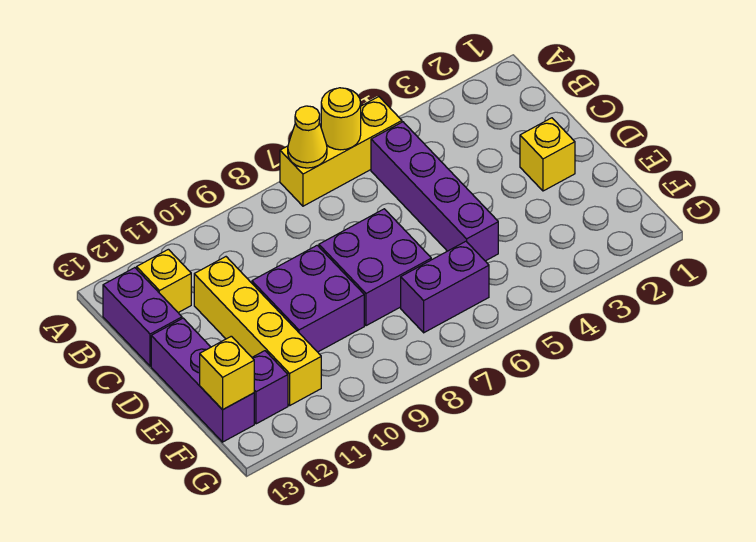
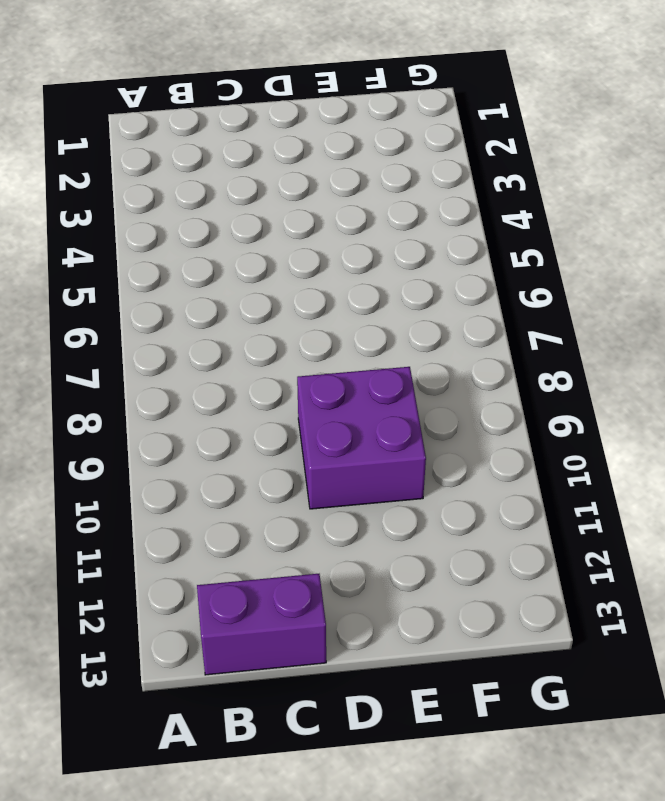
none -> yellow brick A5:A7 level 1
none -> purple brick B5:E5 level 1
none -> yellow brick B12 level 1

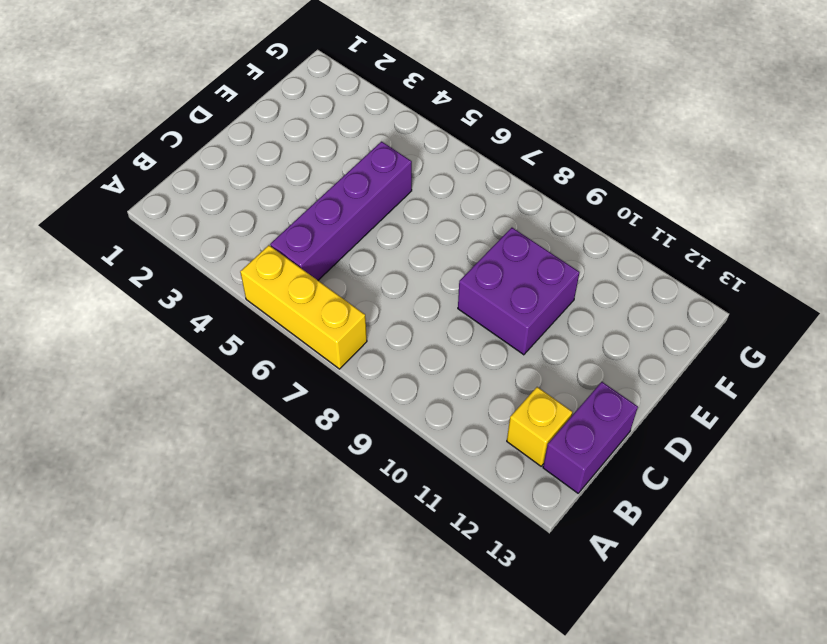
none -> yellow brick C11:F11 level 1
none -> yellow brick D2 level 1
none -> purple brick D7:E8 level 1

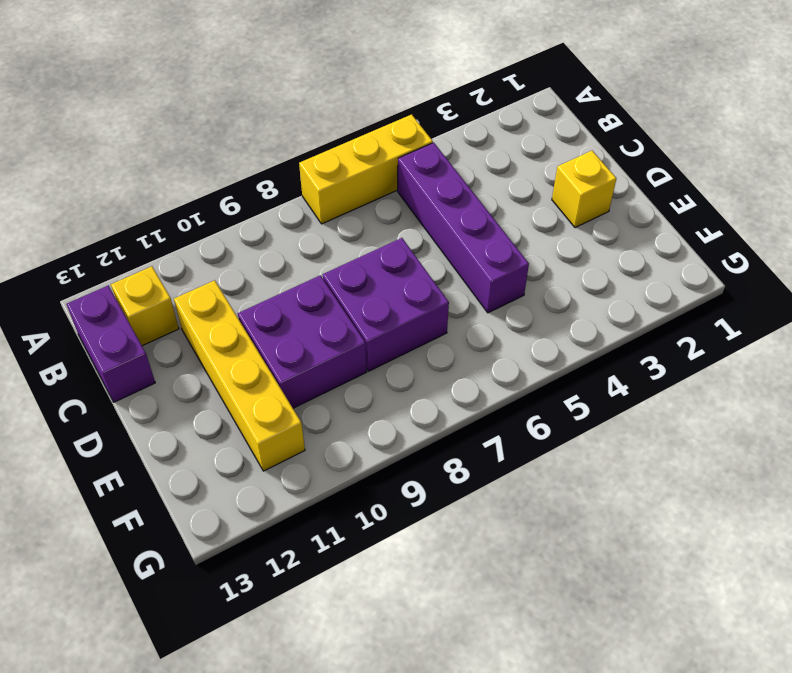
none -> purple brick D13:F13 level 1
none -> purple brick F6:F7 level 1
none -> purple brick F12 level 1

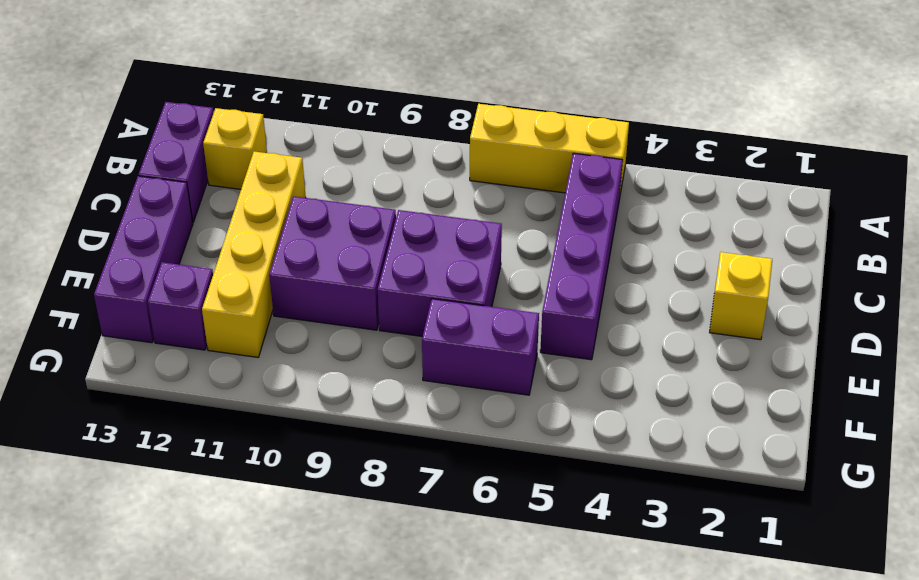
none -> yellow round brick A6 level 2
none -> yellow cone A7 level 2
none -> yellow brick F13 level 2

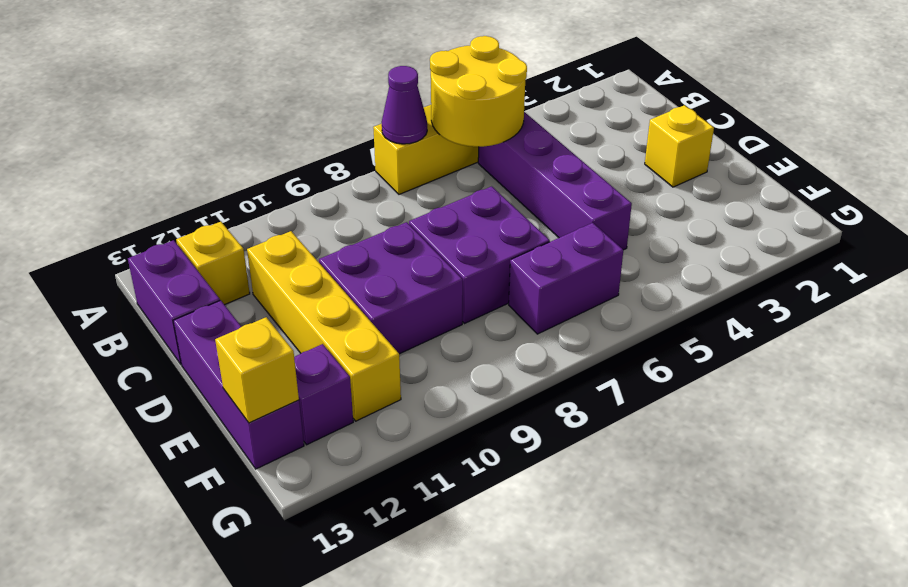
yellow round brick A5:B6 level 2 -> yellow round brick A6 level 2
purple cone A7 level 2 -> yellow cone A7 level 2

